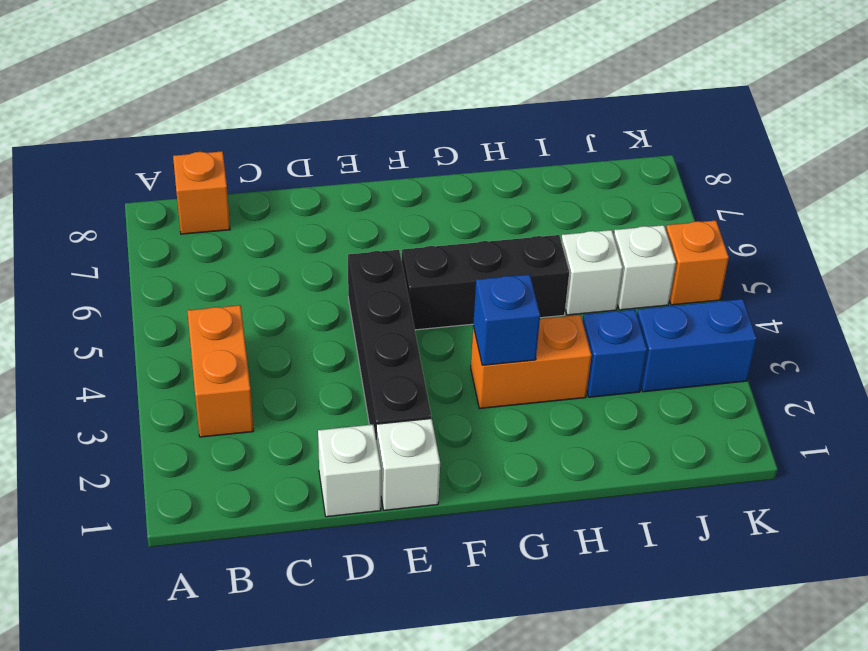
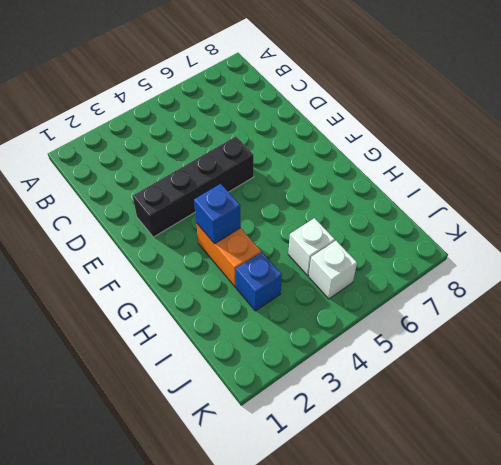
none -> orange brick B3:B4 level 1
none -> orange brick B8 level 1
none -> white brick D1 level 1

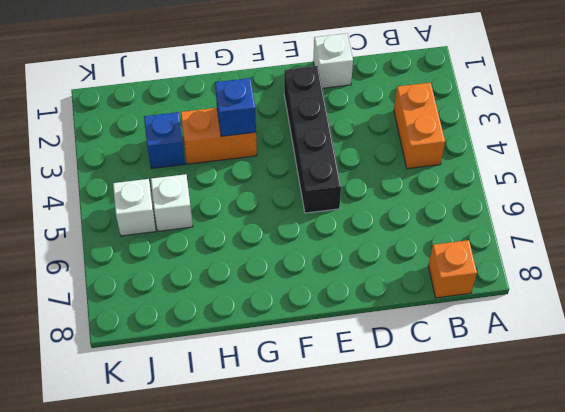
none -> white brick E1 level 1
none -> black brick F5:H5 level 1
none -> blue brick J3:K3 level 1

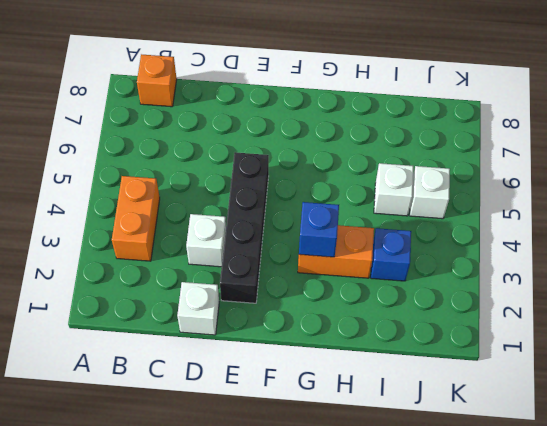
white brick D3 level 1 -> white brick E1 level 1
none -> black brick F5:H5 level 1
none -> blue brick J3:K3 level 1
none -> orange brick K5 level 1

